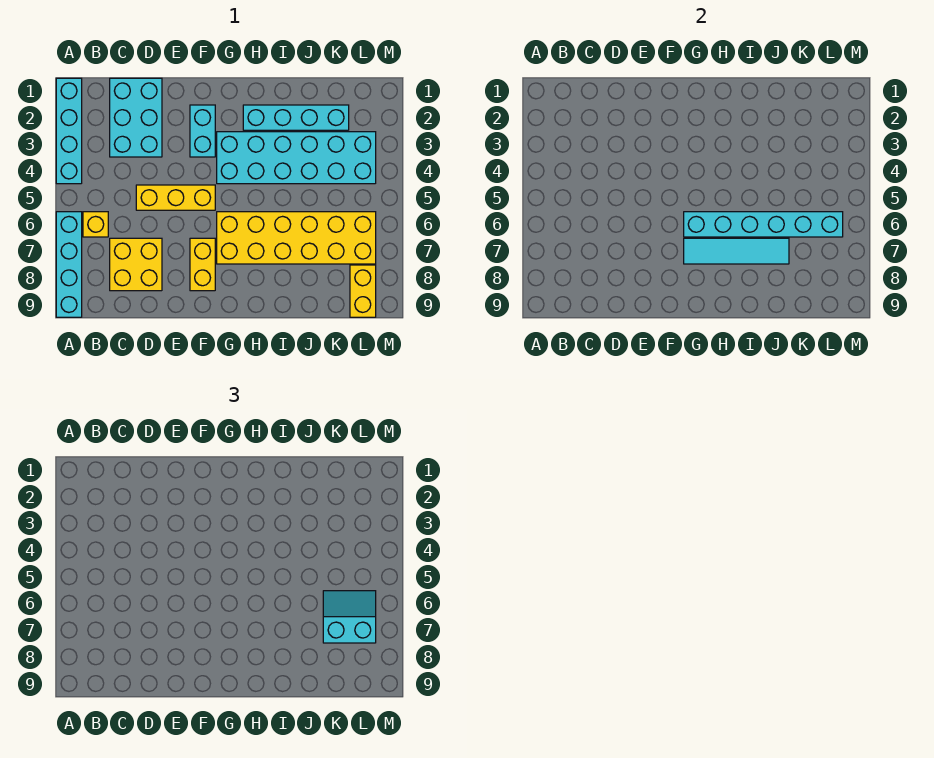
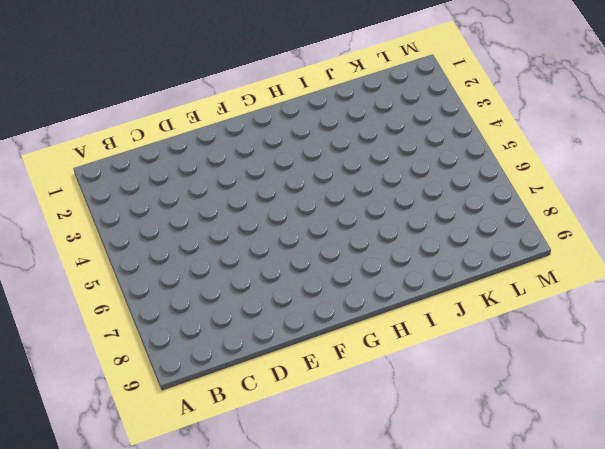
none -> cyan brick A1:A4 level 1
none -> cyan brick A6:A9 level 1
none -> yellow brick B6 level 1

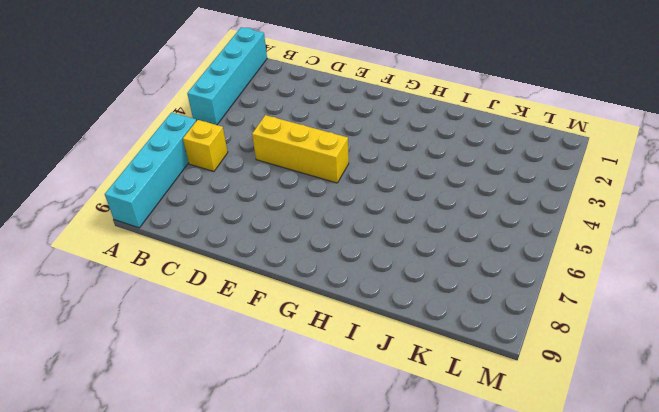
none -> cyan brick C1:D3 level 1
none -> yellow brick C7:D8 level 1
none -> cyan brick F2:F3 level 1

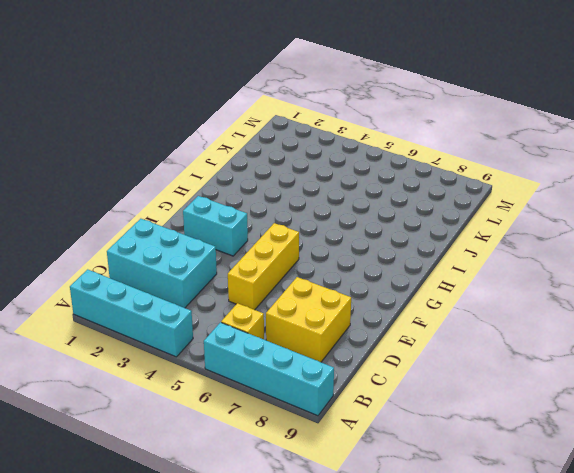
none -> yellow brick F7:F8 level 1
none -> cyan brick G3:L4 level 1
none -> yellow brick G6:L7 level 1

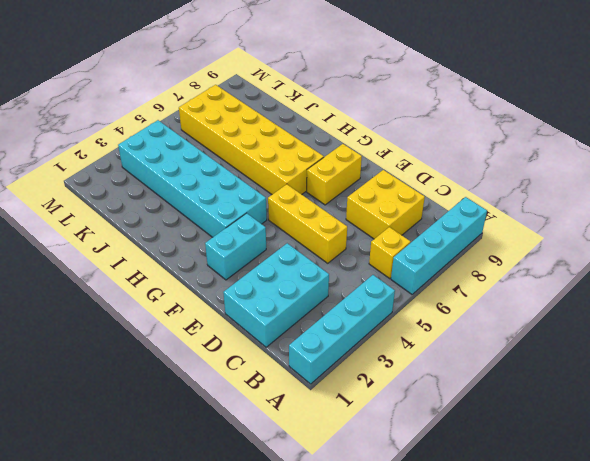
none -> cyan brick H2:K2 level 1
none -> yellow brick L8:L9 level 1
none -> cyan brick G6:L6 level 2

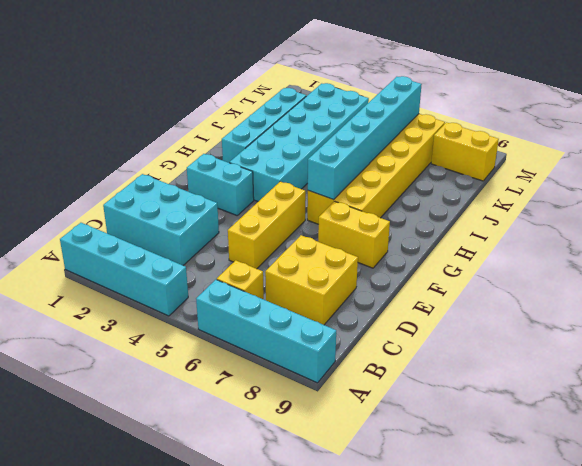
none -> cyan tile G7:J7 level 2
none -> cyan slope K6:L7 level 3 top 7

